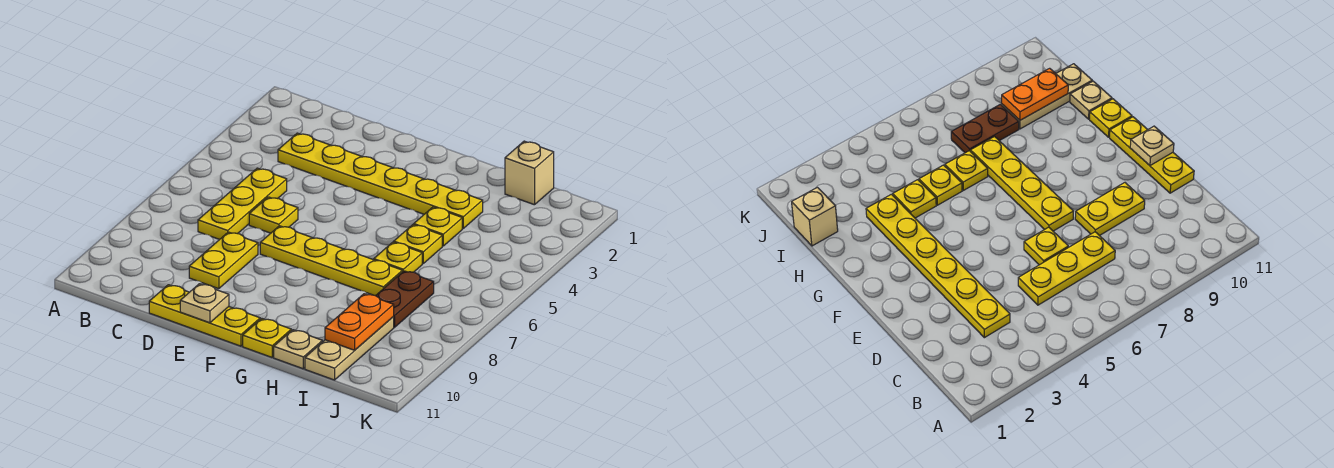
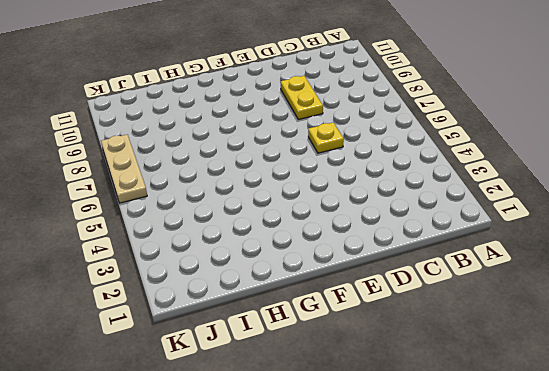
tan plate K6:K8 level 1 -> tan plate I9:I11 level 1
none -> yellow plate C3:H3 level 1
none -> yellow plate C5:C7 level 1
none -> yellow plate D11:F11 level 1

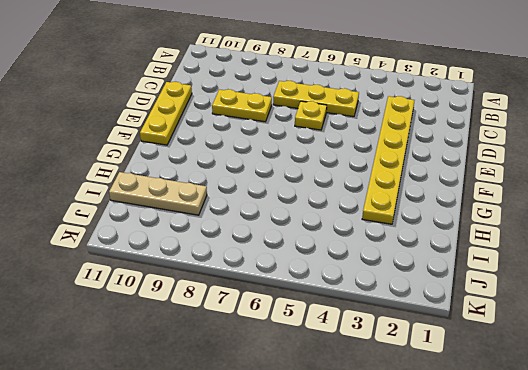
none -> yellow plate E7:H7 level 1
none -> yellow plate G11 level 1
none -> yellow plate H4 level 1

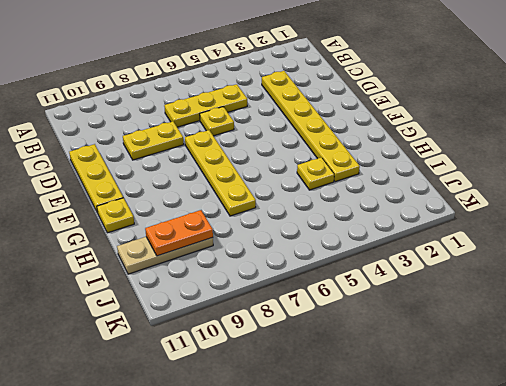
none -> yellow plate H5 level 1
none -> yellow plate H6 level 1
none -> tan plate H11 level 1

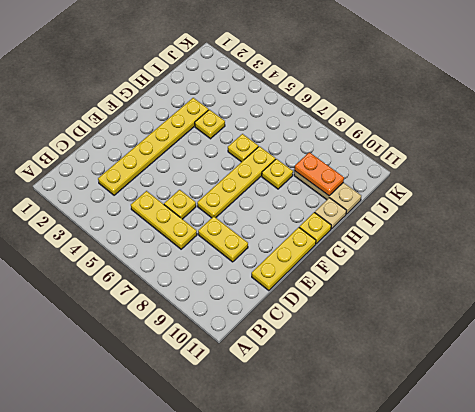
yellow plate H8 level 1 -> yellow plate H5 level 1
none -> tan brick I1 level 1
none -> brown plate I7:I8 level 1
none -> tan plate E11 level 2

